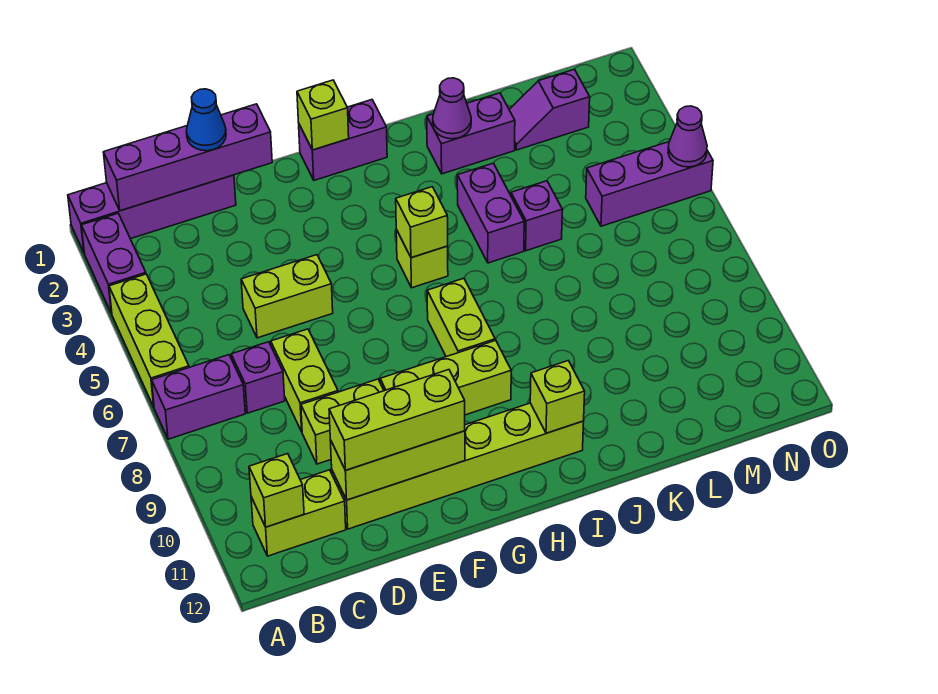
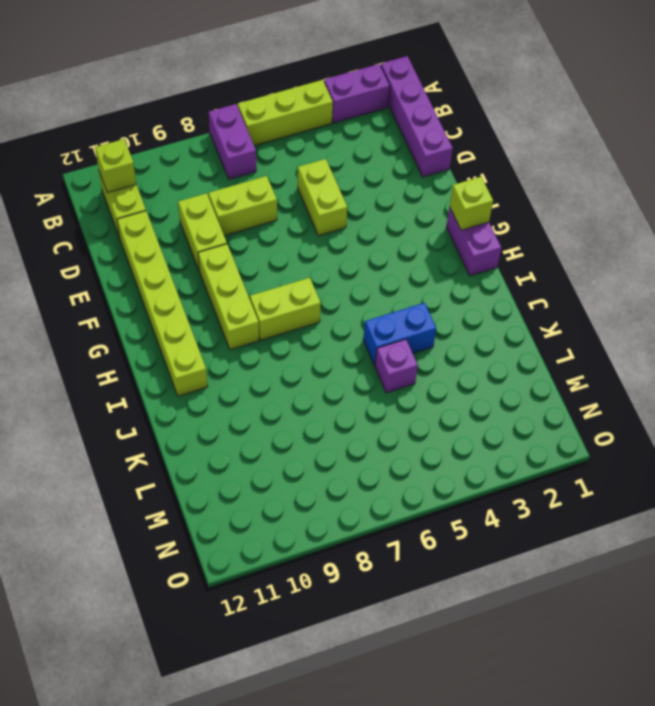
blue brick J4:J5 level 1 -> purple brick J4:J5 level 1
none -> purple brick C7 level 1
none -> lime brick H5 level 1
none -> purple brick J2:K2 level 1

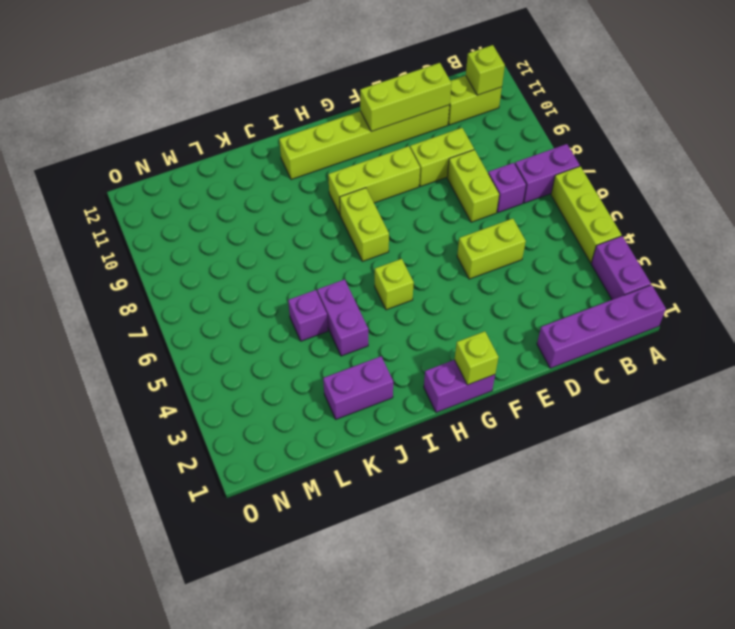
none -> purple slope L2:M2 level 1 top M
none -> purple brick M5:O5 level 1
none -> purple brick B1:E1 level 2

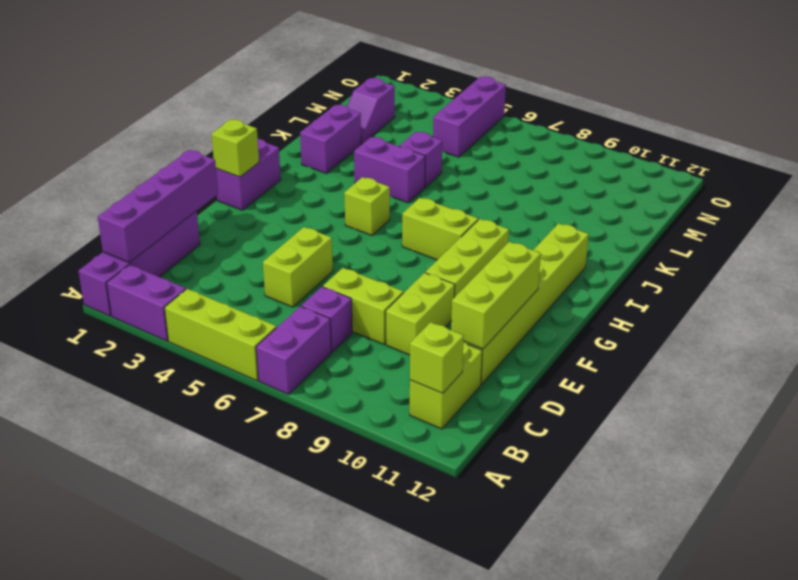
none -> lime brick H5 level 2
none -> lime brick I11 level 2
none -> purple cone J2 level 2

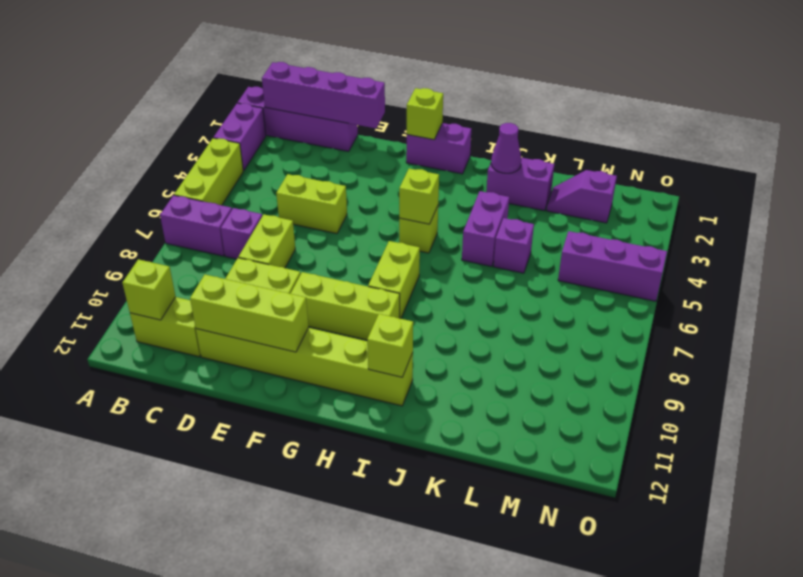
none -> purple cone O5 level 2
none -> blue cone D1 level 3
none -> lime brick D11:F11 level 3

